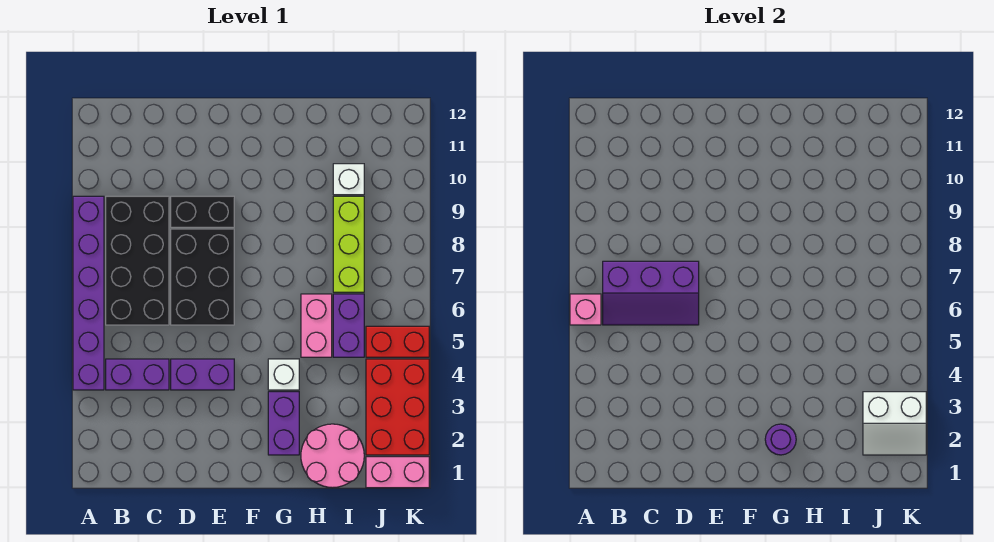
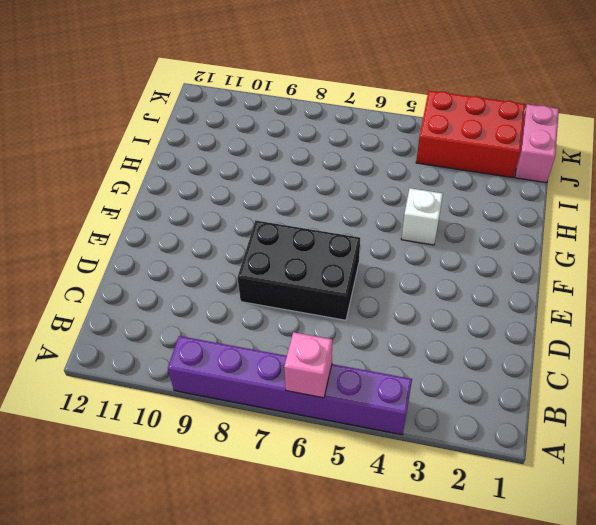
none -> purple brick B4:C4 level 1
none -> black brick B6:C9 level 1
none -> purple brick D4:E4 level 1

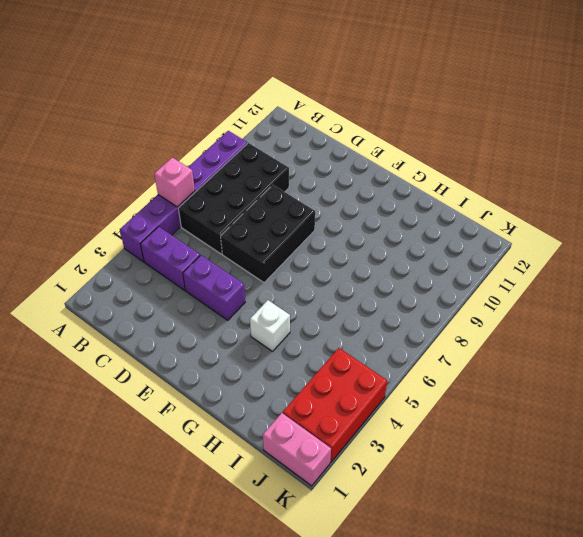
none -> black brick D9:E9 level 1
none -> purple brick G2:G3 level 1
none -> pink round brick H1:I2 level 1

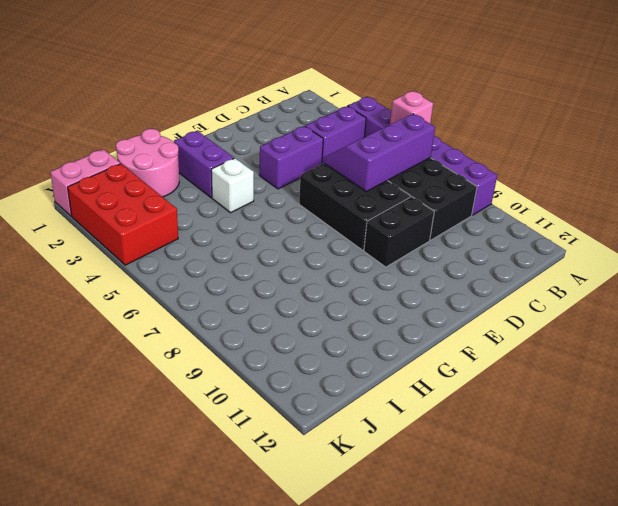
none -> pink brick H5:H6 level 1
none -> purple brick I5:I6 level 1
none -> lime brick I7:I9 level 1

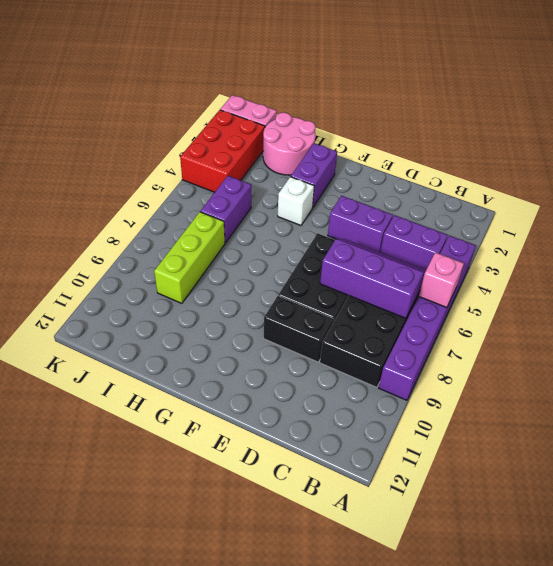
none -> pink brick H5:H6 level 1
none -> white brick I10 level 1
none -> red brick J5:K5 level 1

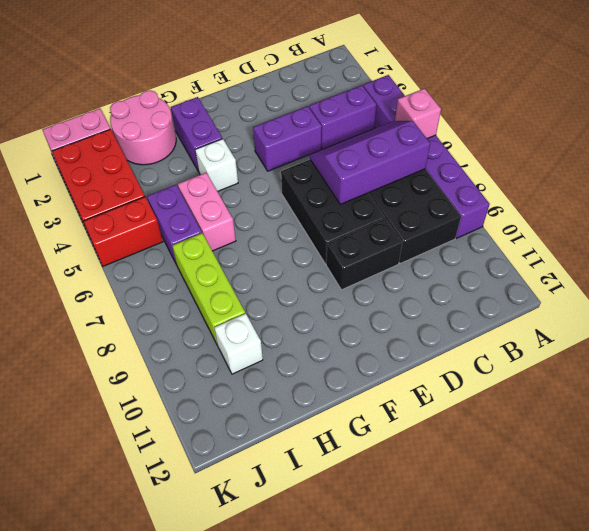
none -> purple round brick G2 level 2
none -> white slope J2:K3 level 2 top 3

